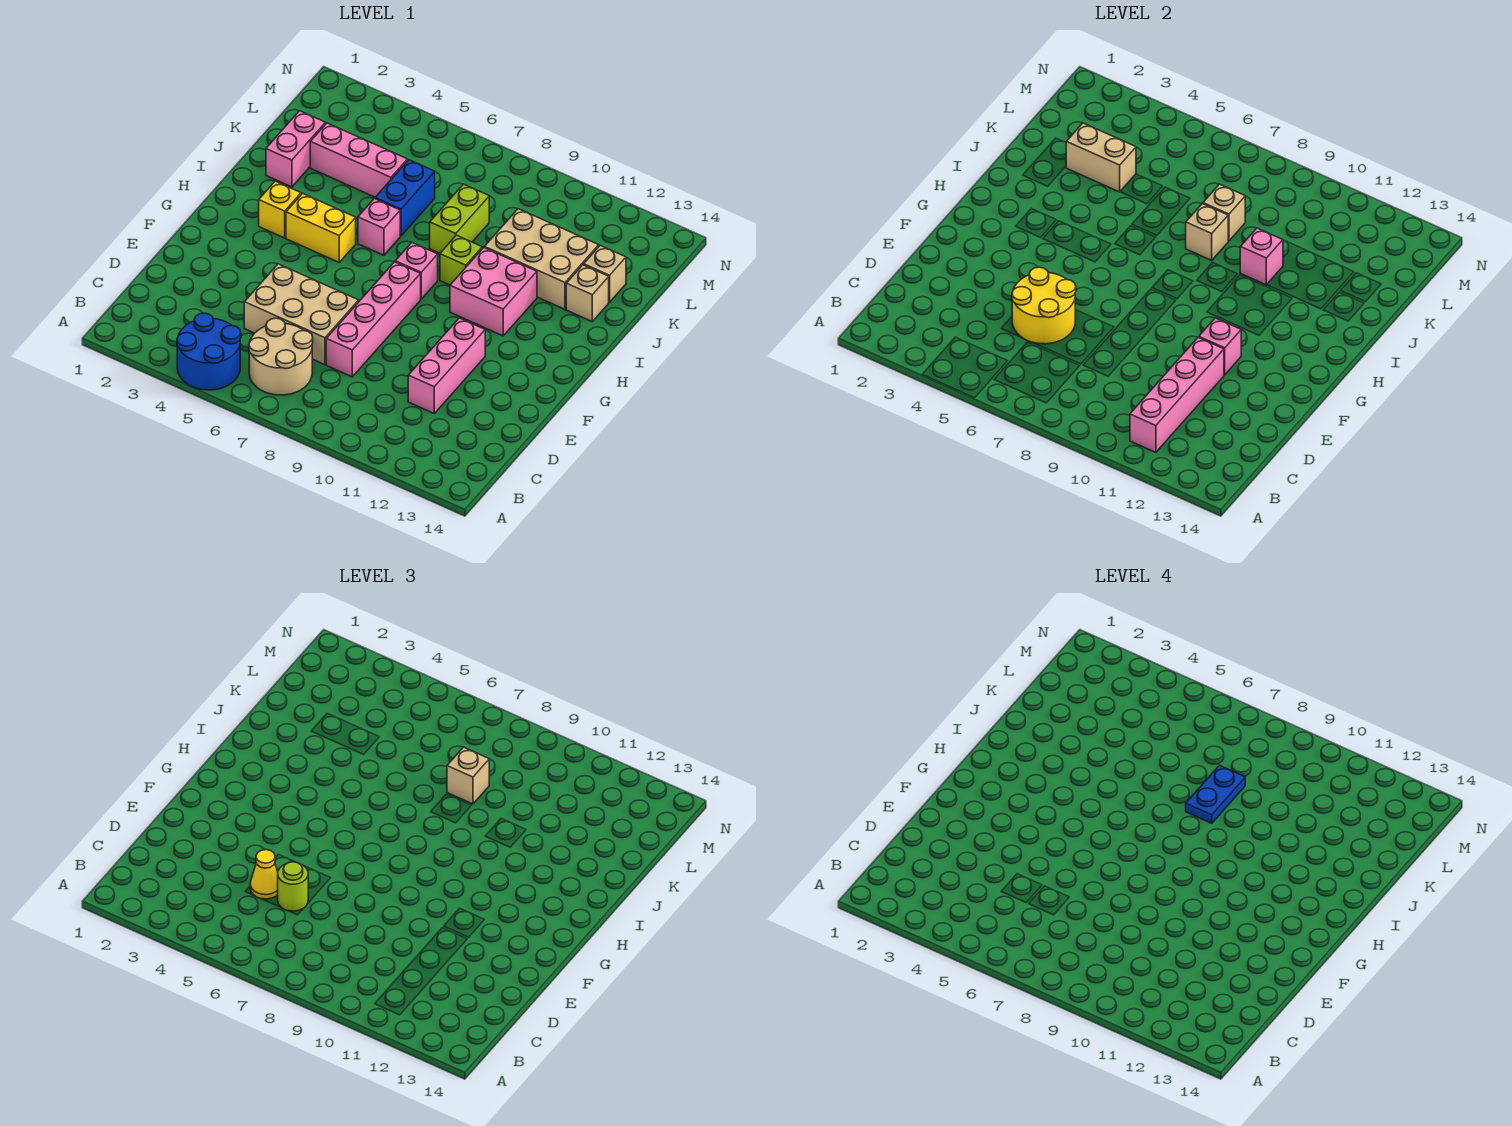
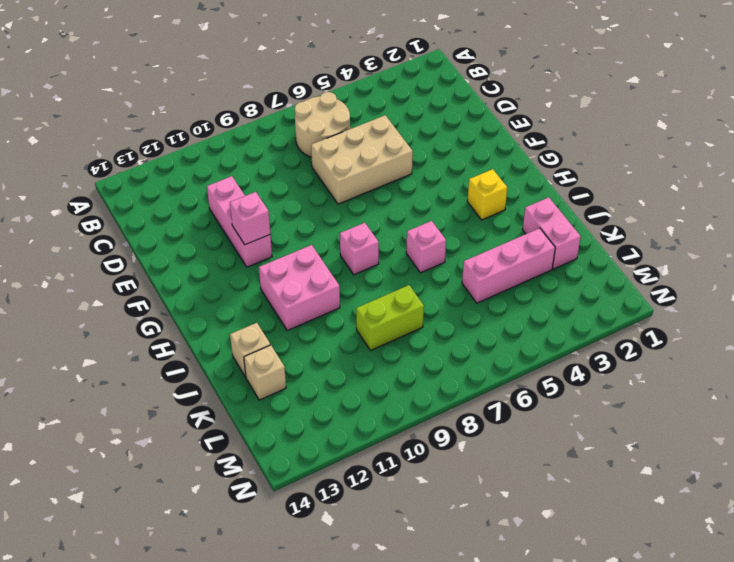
lime brick K8:K9 level 1 -> lime brick J8:K8 level 1
none -> blue round brick A4:B5 level 1
none -> pink brick D8:G8 level 1
none -> yellow brick H4:H5 level 1

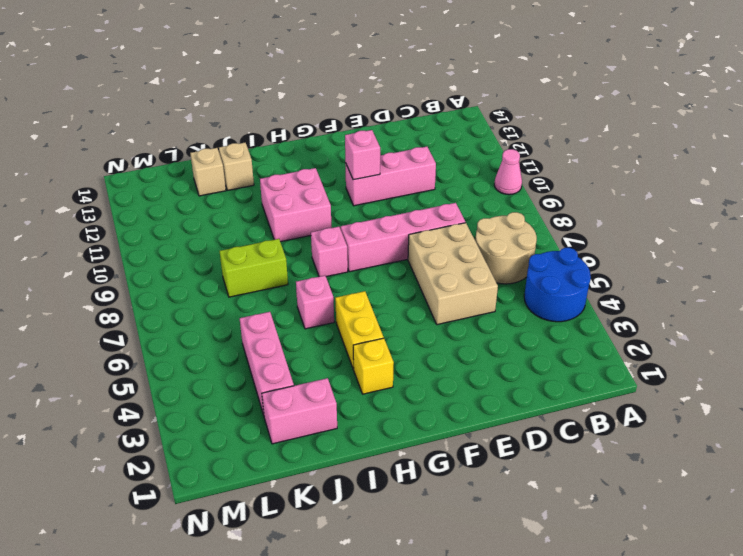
pink cone A10 level 1 -> none
none -> lime brick I9 level 1
none -> blue brick J6:K6 level 1
none -> tan brick J10:K12 level 1

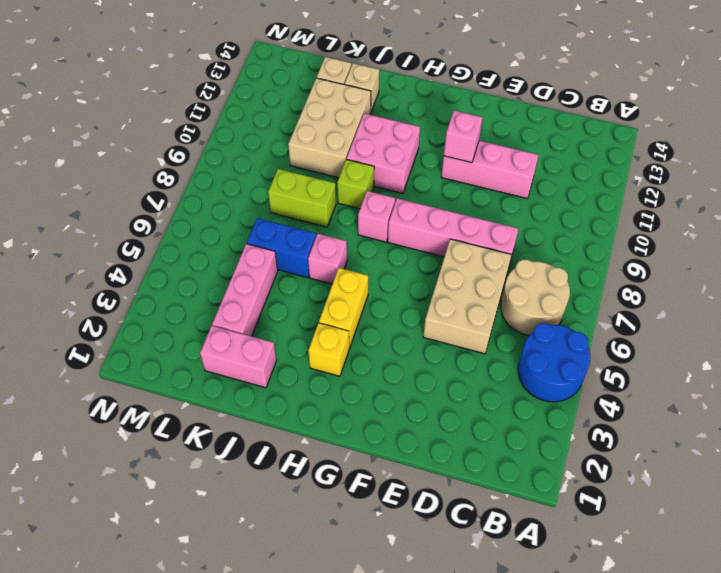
none -> pink brick B11:E11 level 2
none -> yellow round brick D5:E6 level 2
none -> tan brick J8 level 2

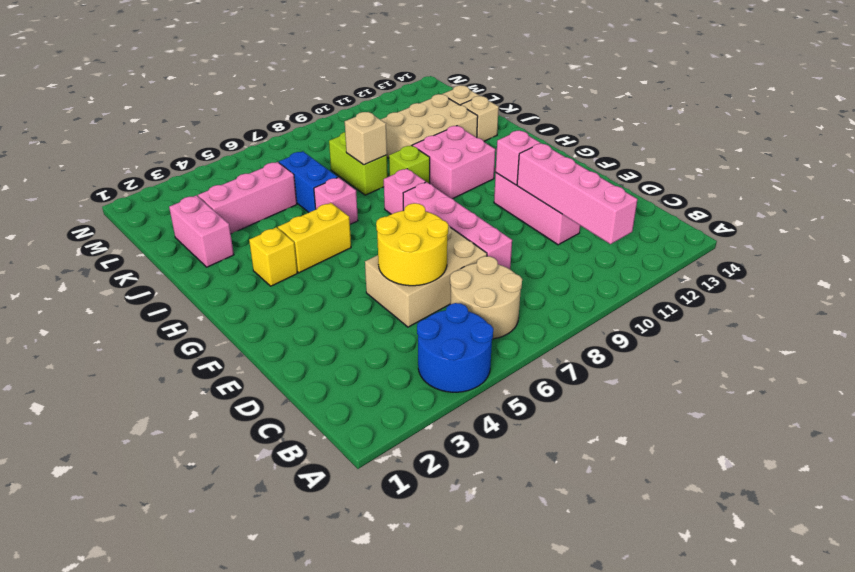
none -> pink brick J10 level 2
none -> tan brick K3:K4 level 2
none -> tan brick K8 level 2

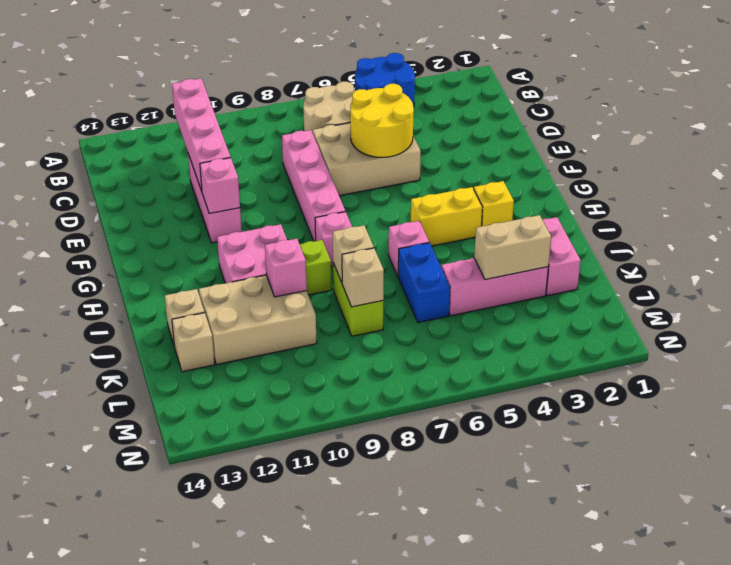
none -> yellow cone D5 level 3
none -> lime round brick D6 level 3
none -> tan brick K8 level 3

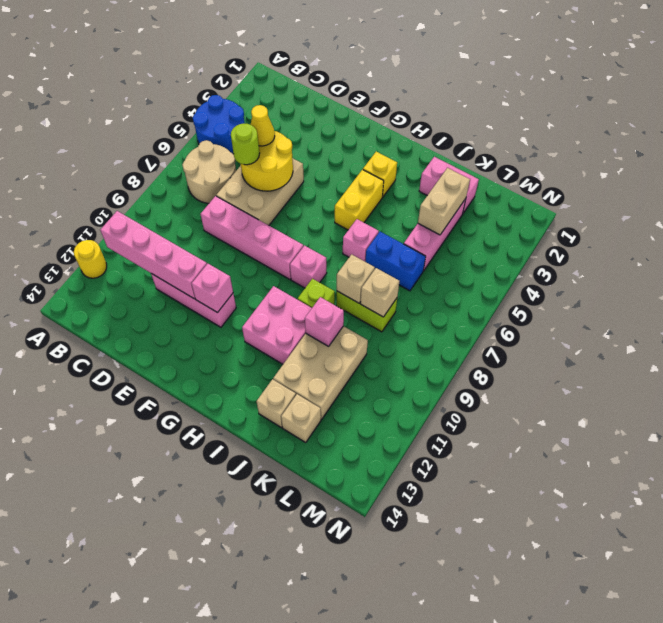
yellow round brick A12 level 1 -> none
none -> tan brick K8 level 3
none -> blue plate J8:K8 level 4

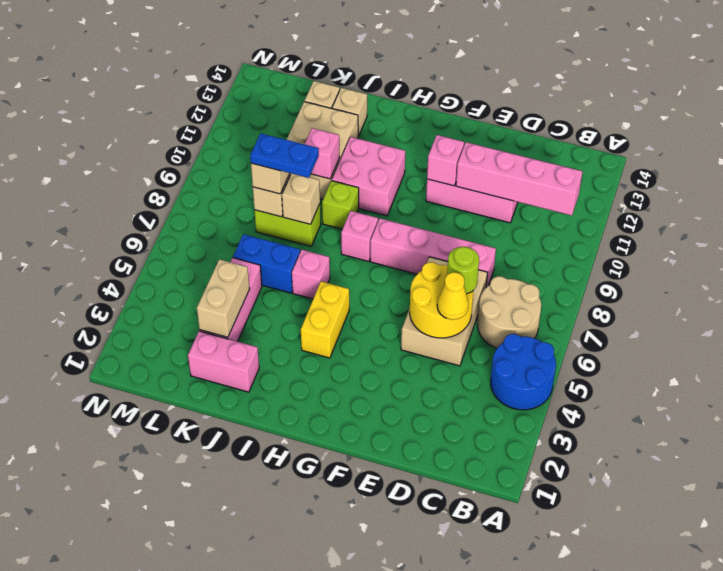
none -> yellow brick H3 level 1

